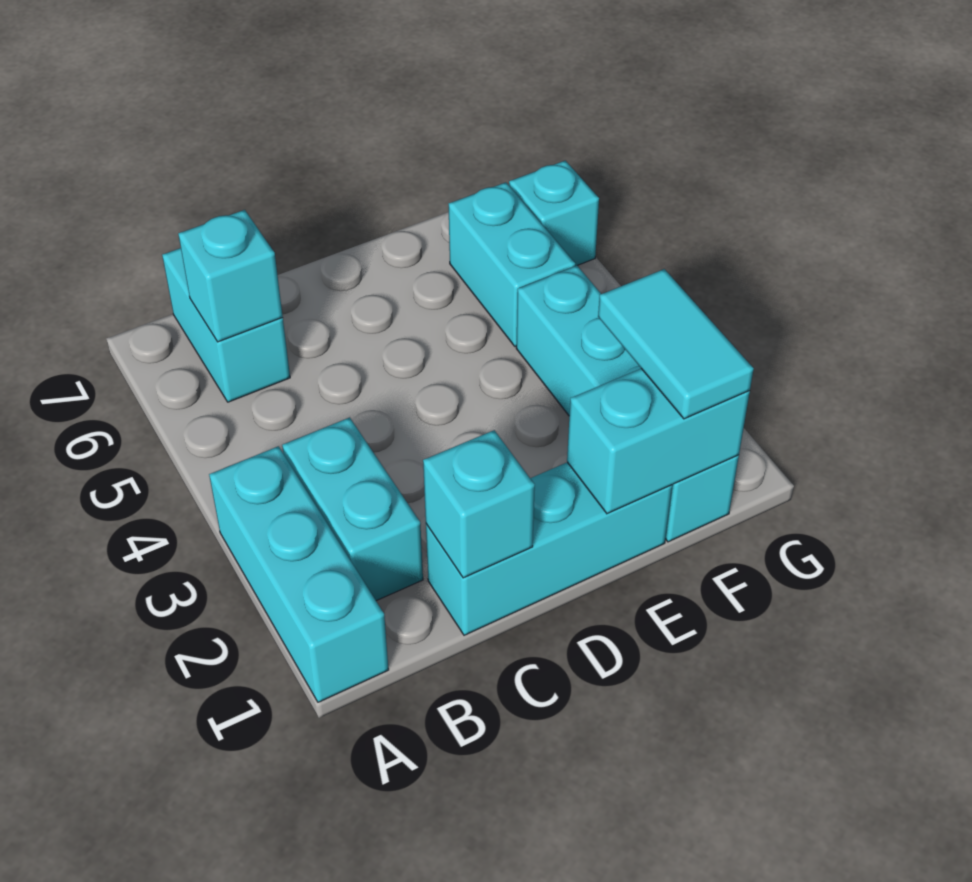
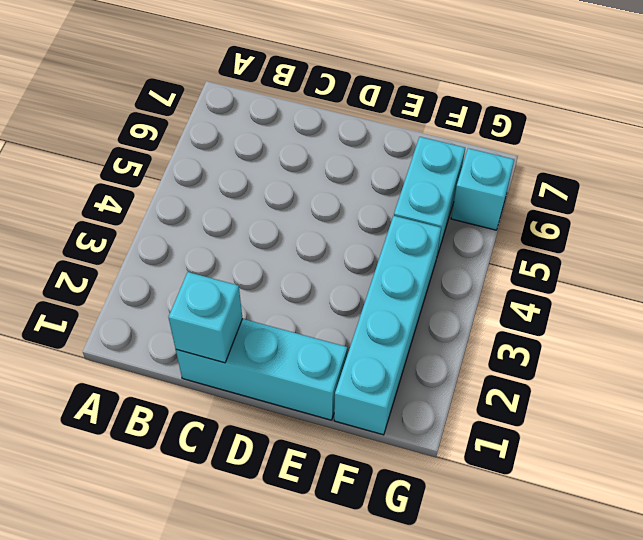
none -> cyan brick A1:A3 level 1
none -> cyan brick B2:B3 level 1

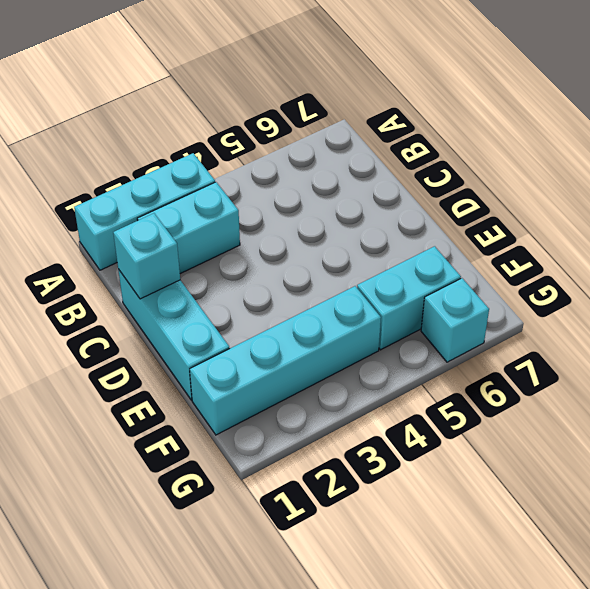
none -> cyan brick B6:B7 level 1
none -> cyan brick B6 level 2

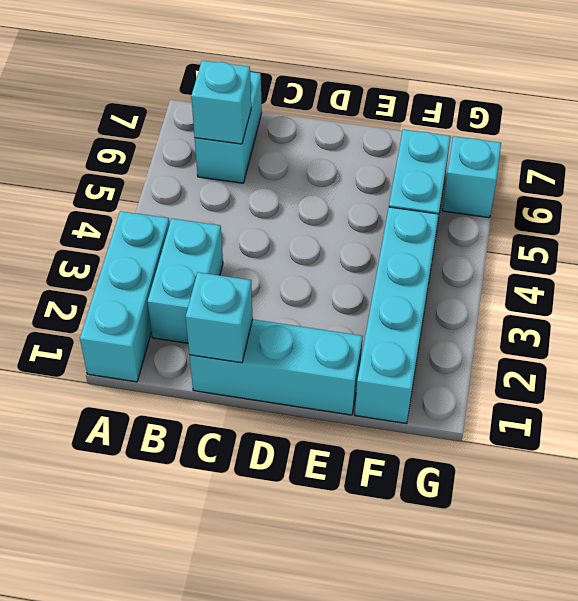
none -> cyan brick E1:F1 level 2
none -> cyan tile F1:F2 level 3

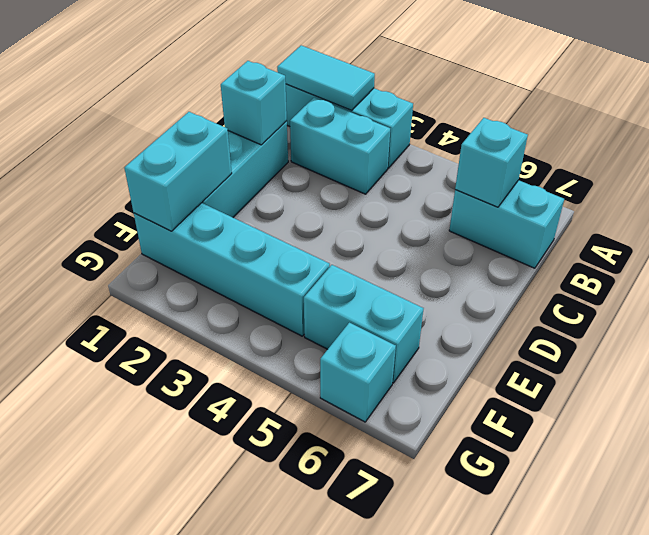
cyan tile A1:A2 level 2 -> cyan tile F1:F2 level 3

